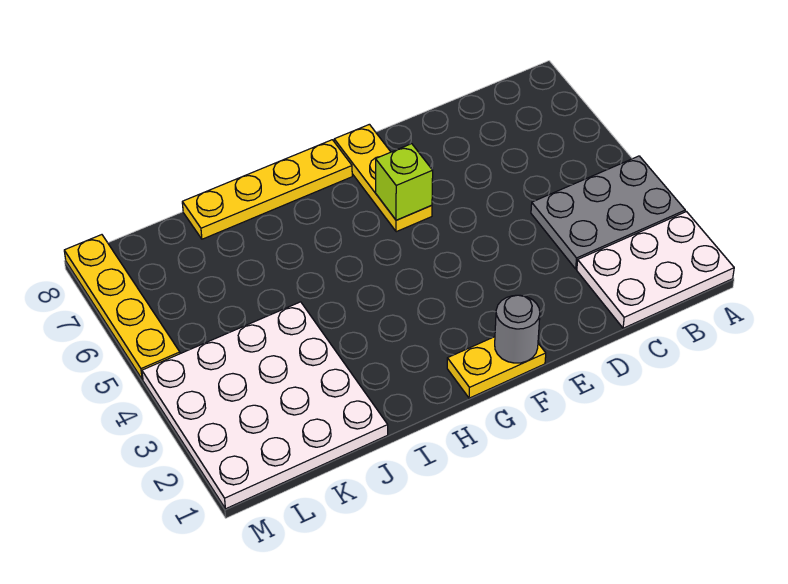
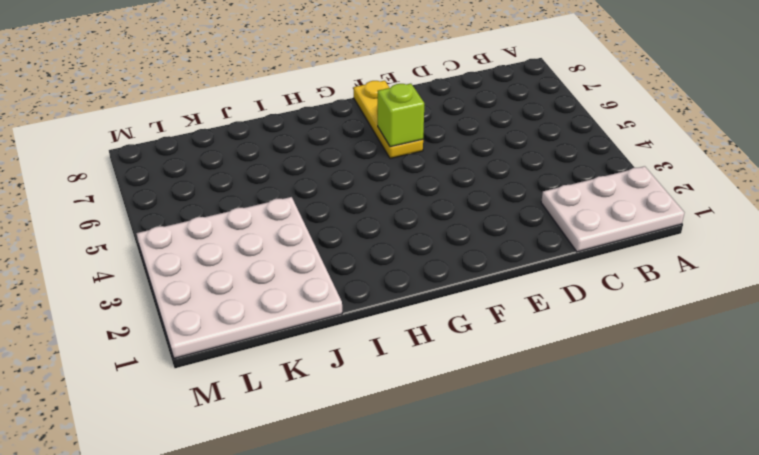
none -> grey plate A3:C4 level 1
none -> yellow plate F1:G1 level 1

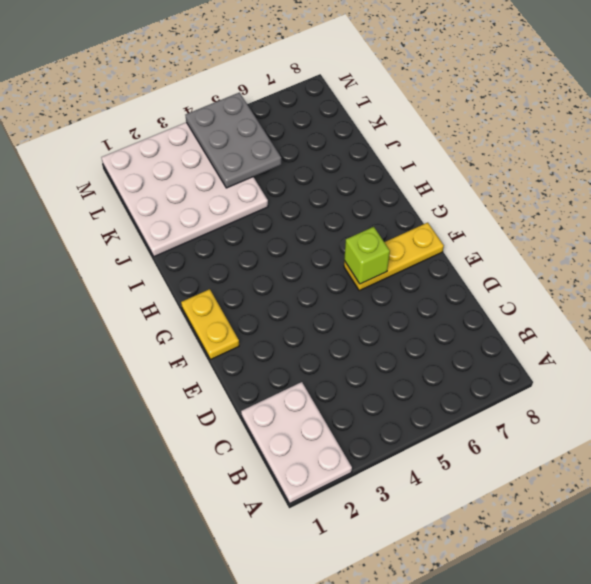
grey plate K4:M5 level 2 -> grey plate A3:C4 level 1
none -> yellow plate G8:J8 level 1
none -> yellow plate M5:M8 level 1

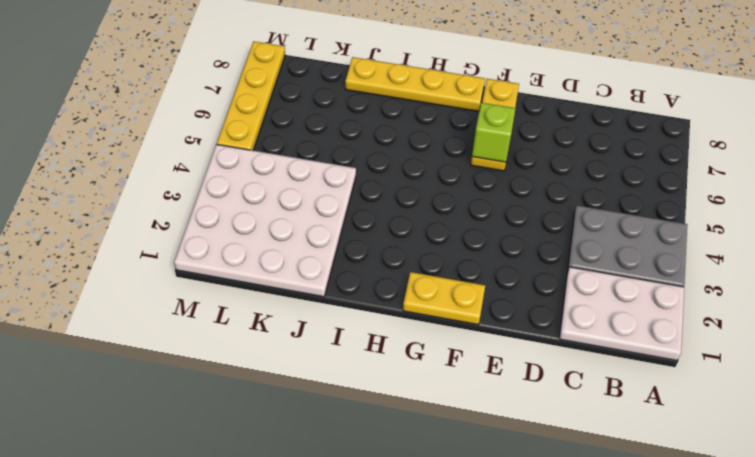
none -> grey round brick F1 level 2

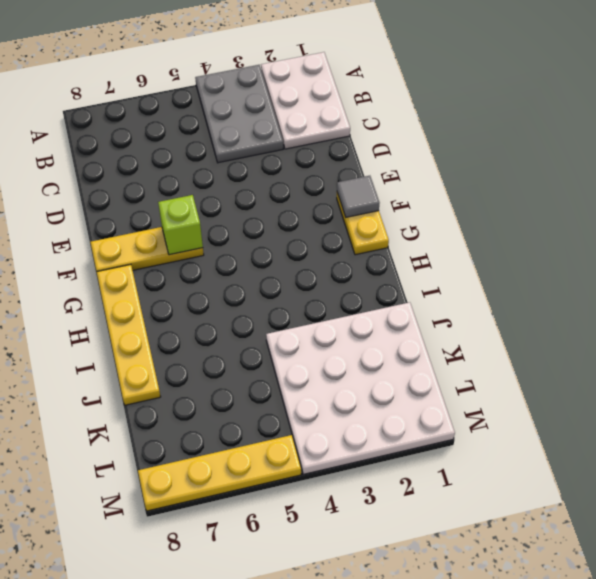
grey tile F1 level 2 -> grey round brick F1 level 2

